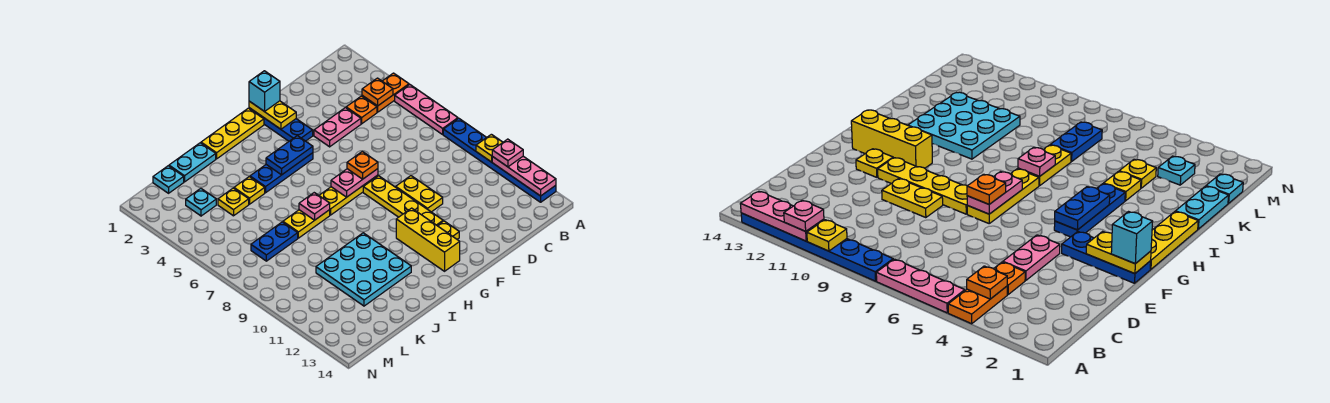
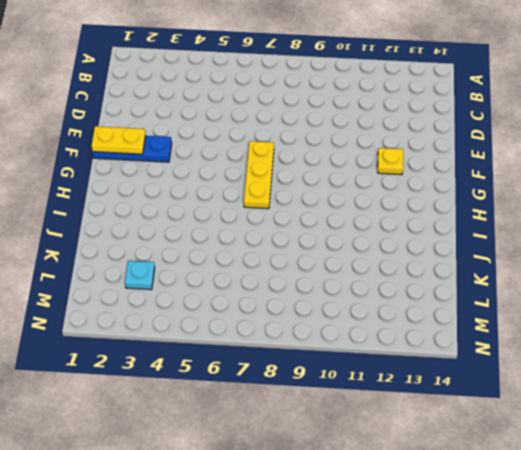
none -> orange plate A4:B4 level 1
none -> pink plate A5:A7 level 1
none -> blue plate A8:A13 level 1
none -> orange plate C4 level 1

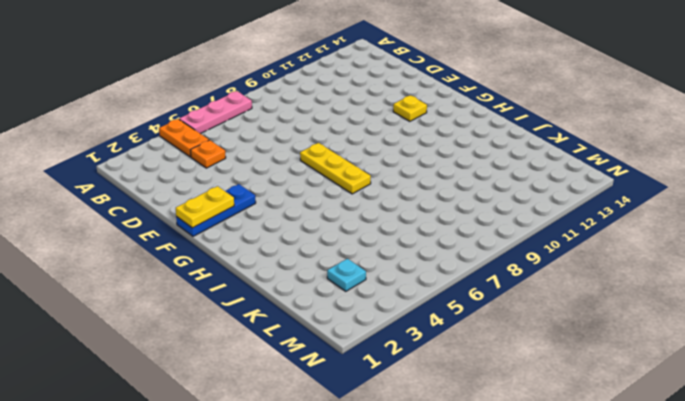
none -> blue plate A8:A13 level 1
none -> pink plate D4:E4 level 1
none -> yellow plate E9:E10 level 1
none -> yellow plate F8:F11 level 1

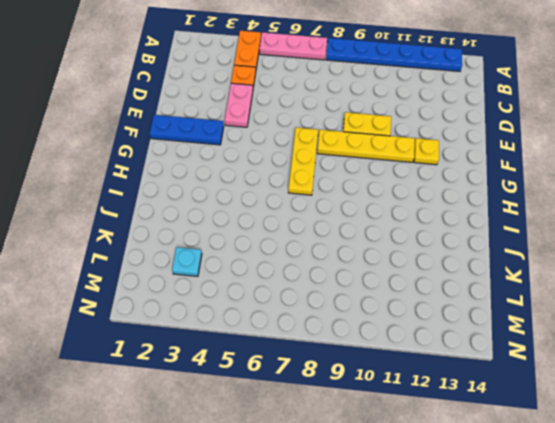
none -> yellow plate G1:I1 level 1
none -> blue plate G4:I4 level 1
none -> yellow brick G11:G13 level 1
none -> yellow plate I7:J7 level 1

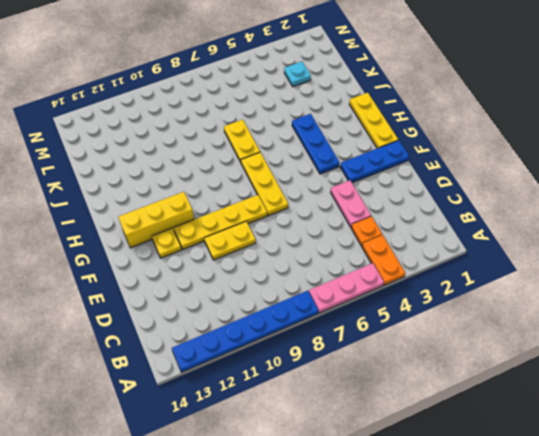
none -> cyan plate I10:K12 level 1
none -> cyan plate J1:K1 level 1
none -> yellow plate J4 level 1
none -> yellow plate K4 level 1

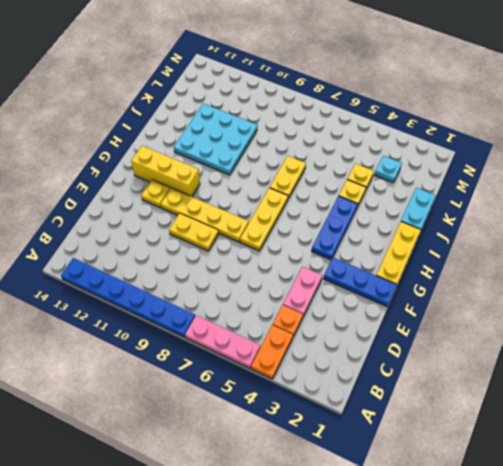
none -> blue plate K7:L7 level 1
none -> cyan plate L1 level 1
none -> yellow plate A10 level 2
none -> pink plate A11:A13 level 2

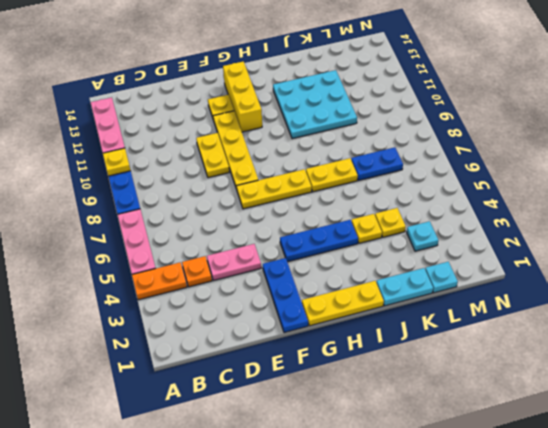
none -> orange plate B4 level 2
none -> yellow plate F1:F2 level 2
none -> pink plate F7:G7 level 2
none -> blue plate G4:H4 level 2

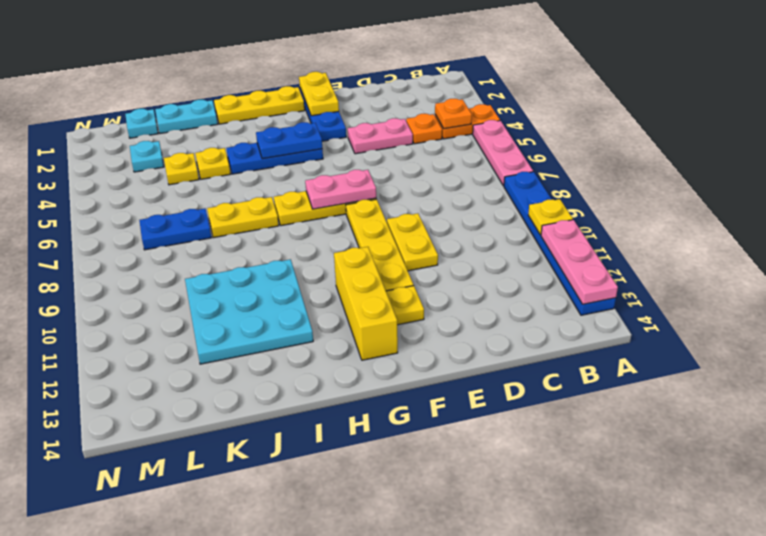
none -> pink plate I7 level 2
none -> pink plate A11 level 3
none -> cyan brick F1 level 3
none -> orange plate F7 level 3

